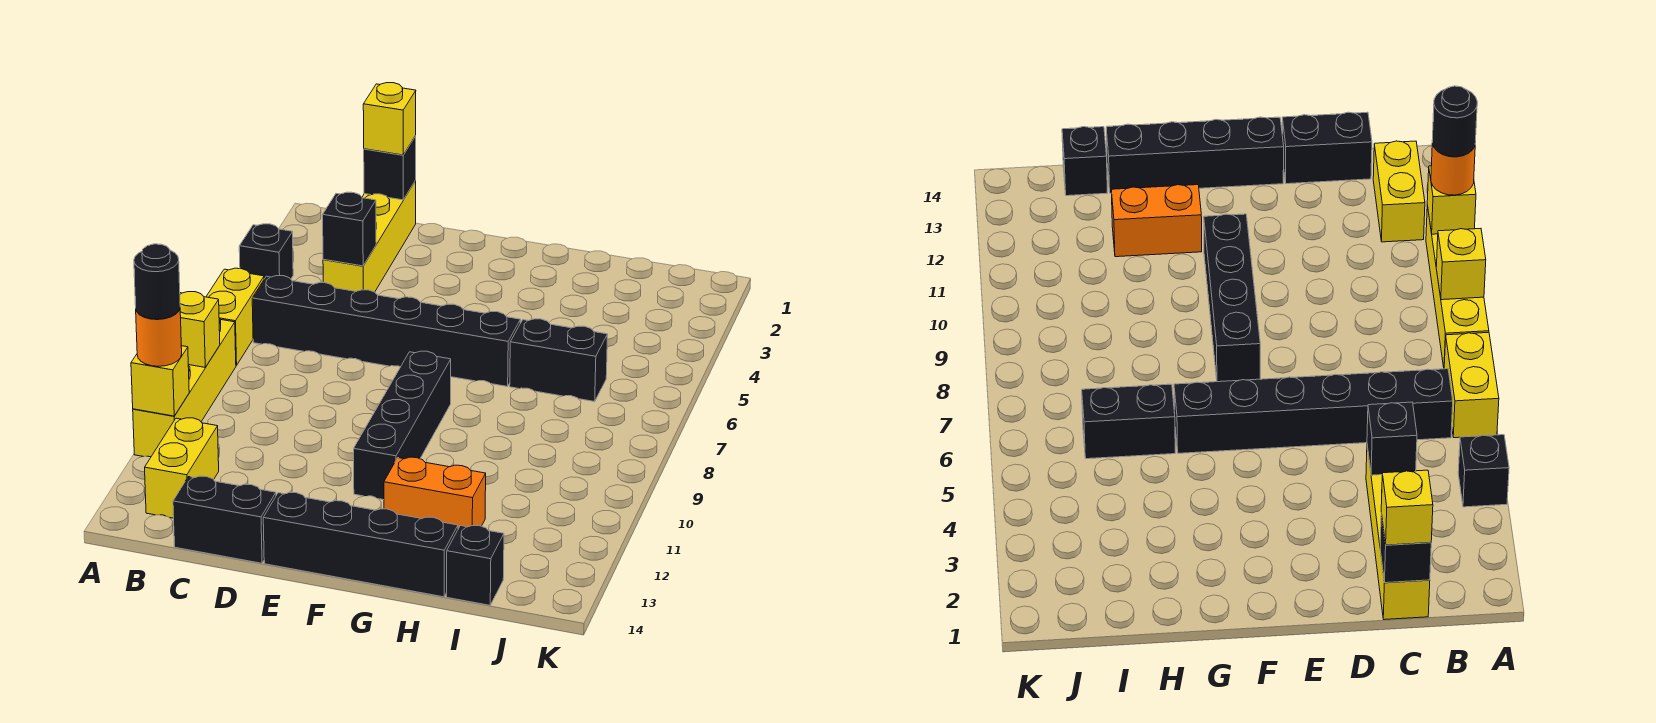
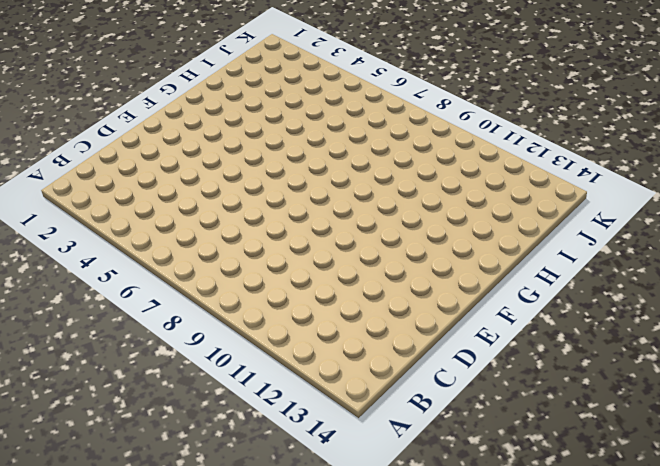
none -> black brick A4 level 1
none -> yellow brick A6:A7 level 1
none -> yellow brick A8:A11 level 1

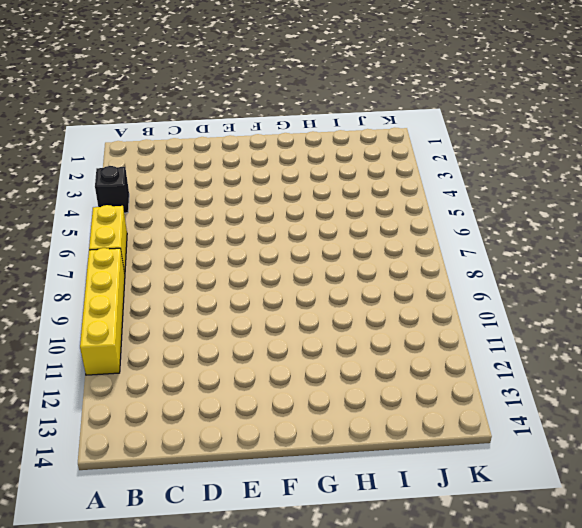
none -> black brick B6:G6 level 1
none -> yellow brick B12:B13 level 1
none -> yellow brick C1:C4 level 1

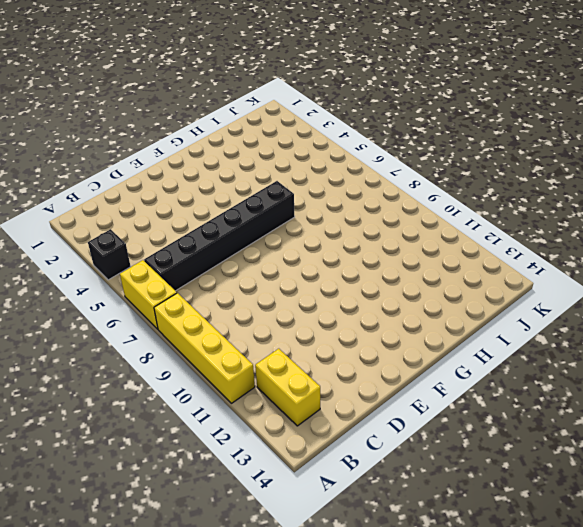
none -> yellow brick C1:C4 level 1
none -> black brick C14:D14 level 1
none -> black brick E14:H14 level 1

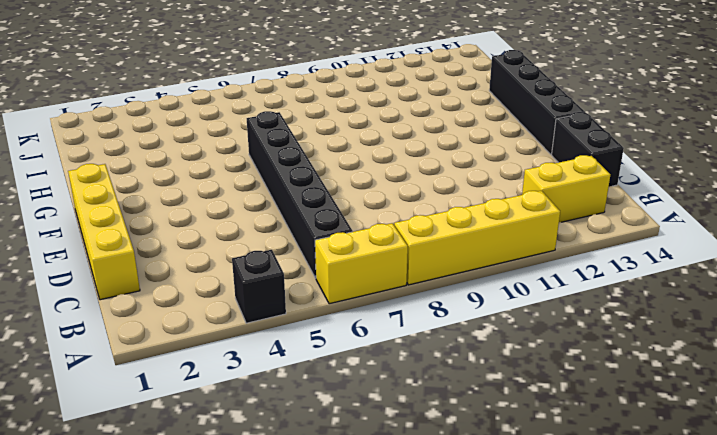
yellow brick C1:F1 level 1 -> yellow brick C1:C4 level 1
none -> black brick F8:F11 level 1
none -> orange brick G12:H12 level 1
none -> black brick H6:I6 level 1

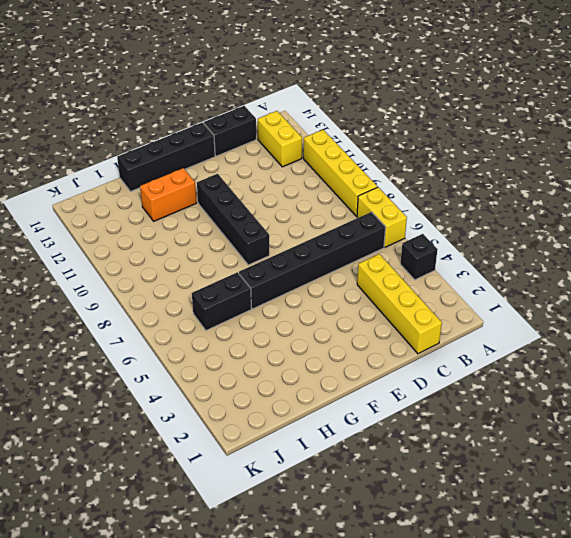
none -> black brick I14 level 1
none -> yellow brick A9 level 2
none -> yellow brick A11 level 2

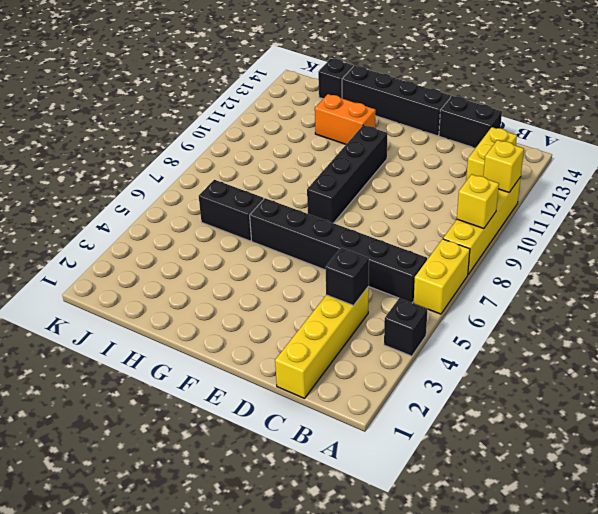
none -> black brick C1 level 2
none -> orange round brick A11 level 3
none -> yellow brick C1 level 3

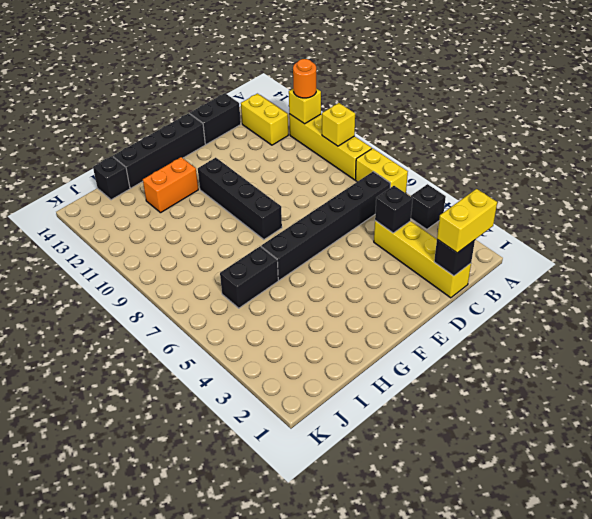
yellow brick B1:C1 level 3 -> yellow brick C1 level 3
none -> black round brick A11 level 4

